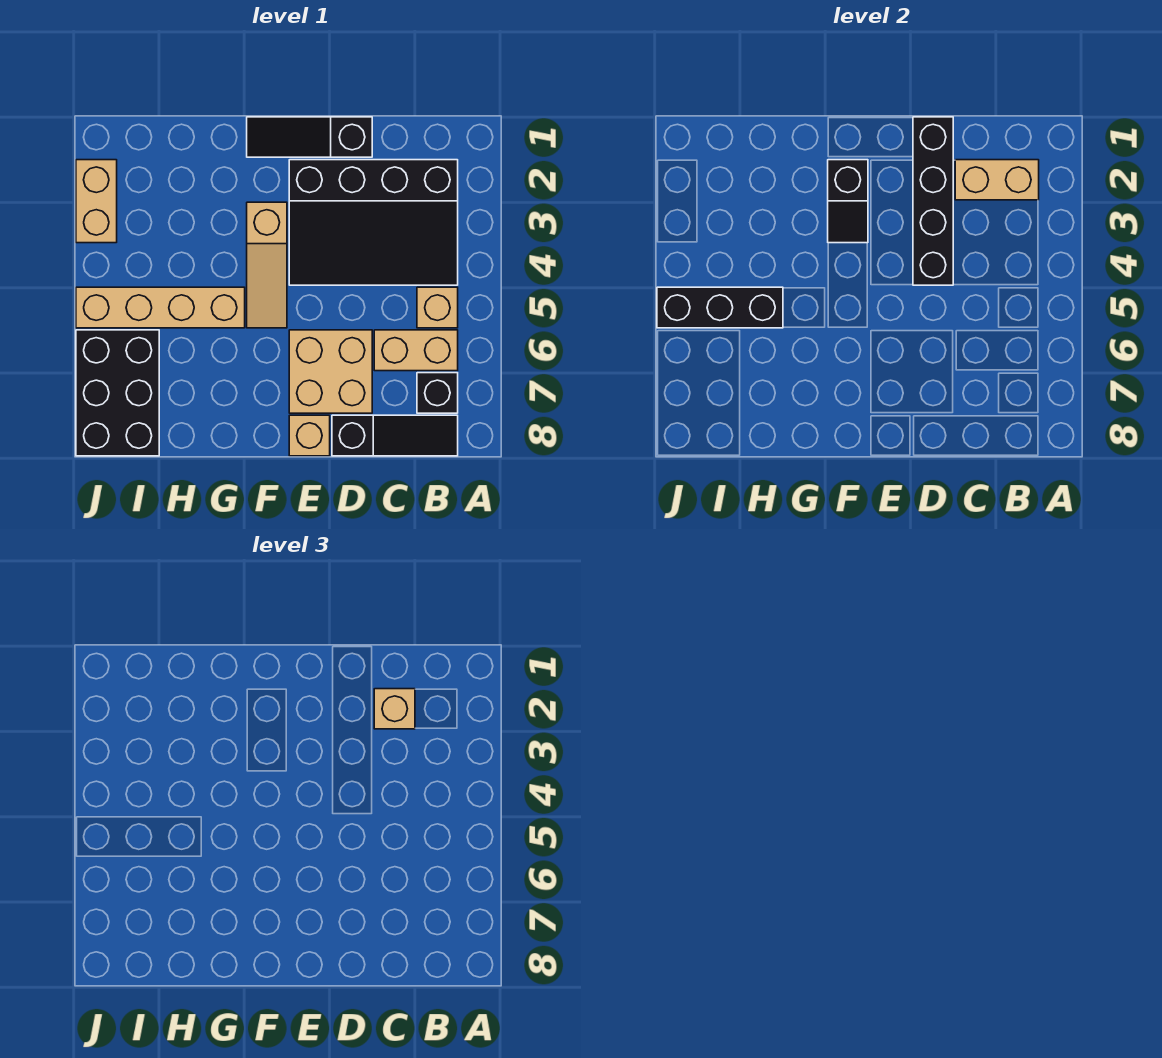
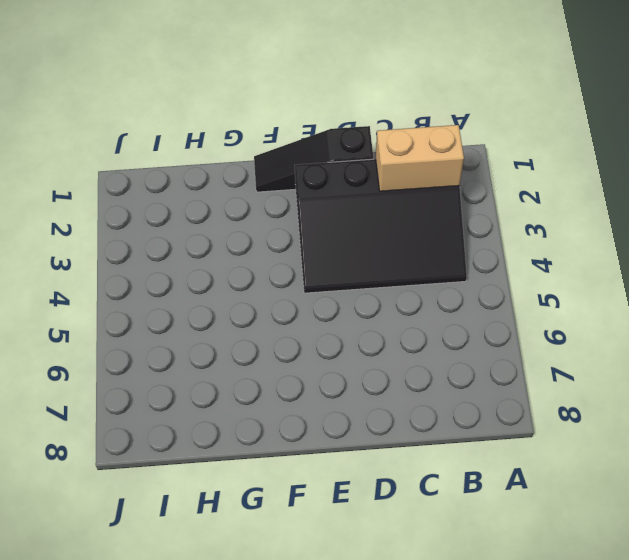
none -> tan brick B5 level 1
none -> tan brick B6:C6 level 1
none -> black brick B7 level 1

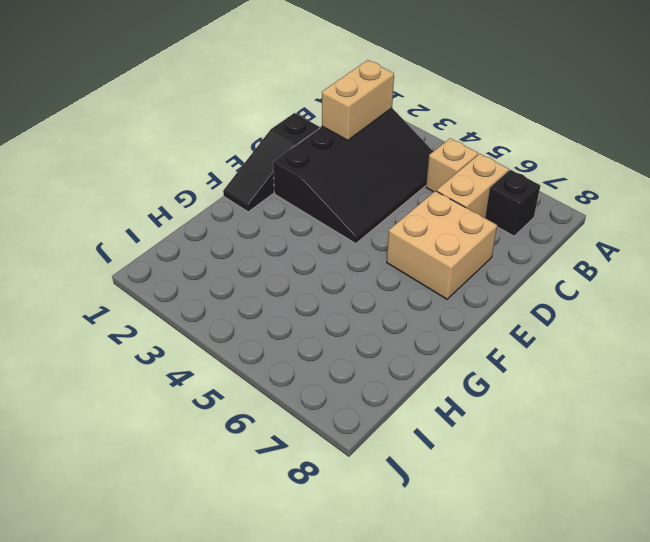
none -> black slope B8:D8 level 1 top D
none -> tan brick E8 level 1
none -> tan slope F3:F5 level 1 top 3

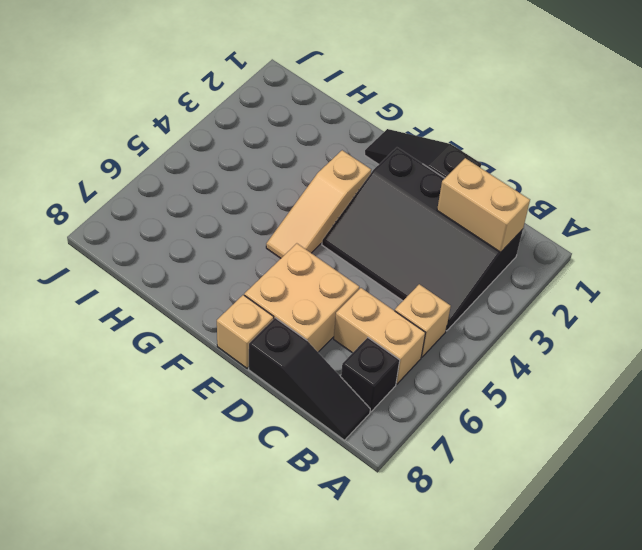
none -> tan brick G5:J5 level 1
none -> black brick I6:J8 level 1
none -> tan brick J2:J3 level 1

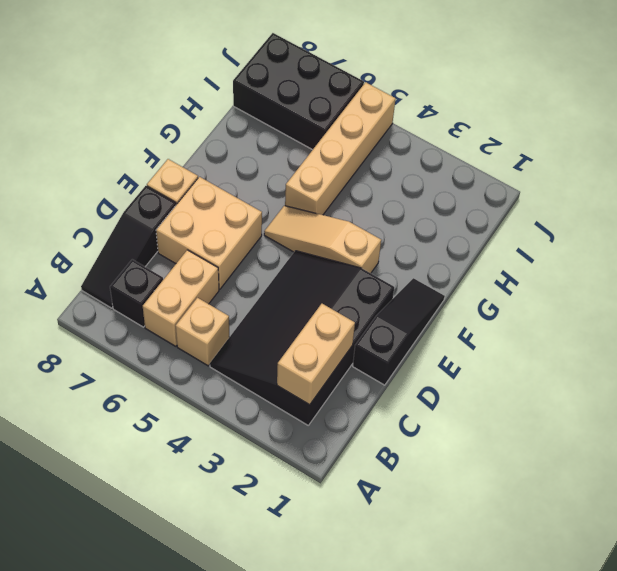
none -> tan brick J2:J3 level 1
none -> black brick D1:D4 level 2
none -> black slope F2:F3 level 2 top 2

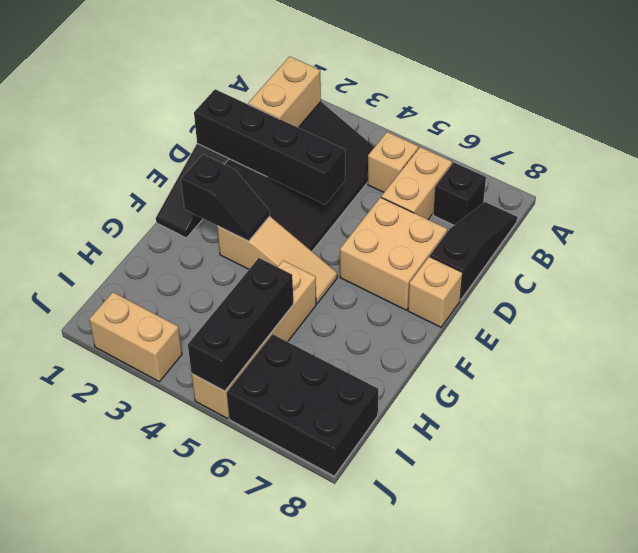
none -> tan brick C2 level 3

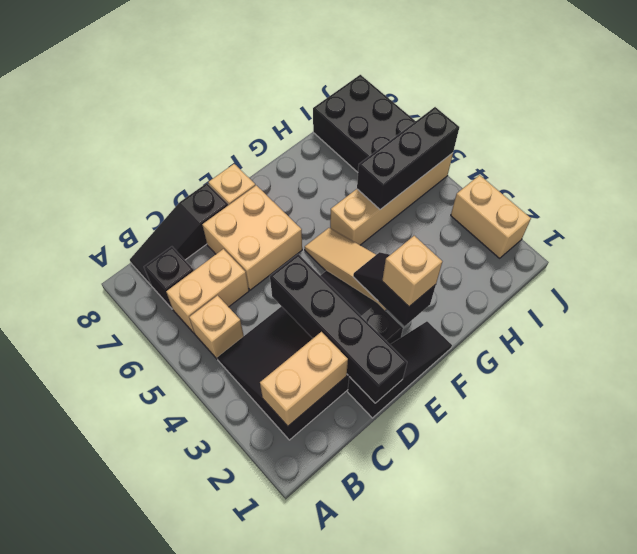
tan brick F2 level 3 -> tan brick C2 level 3

